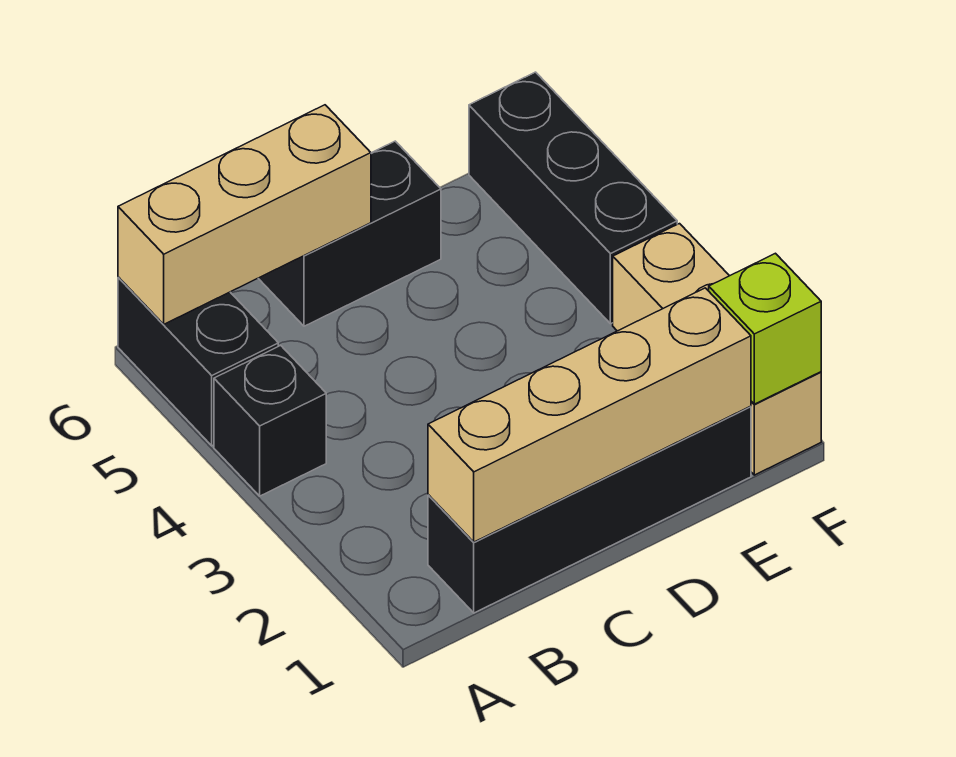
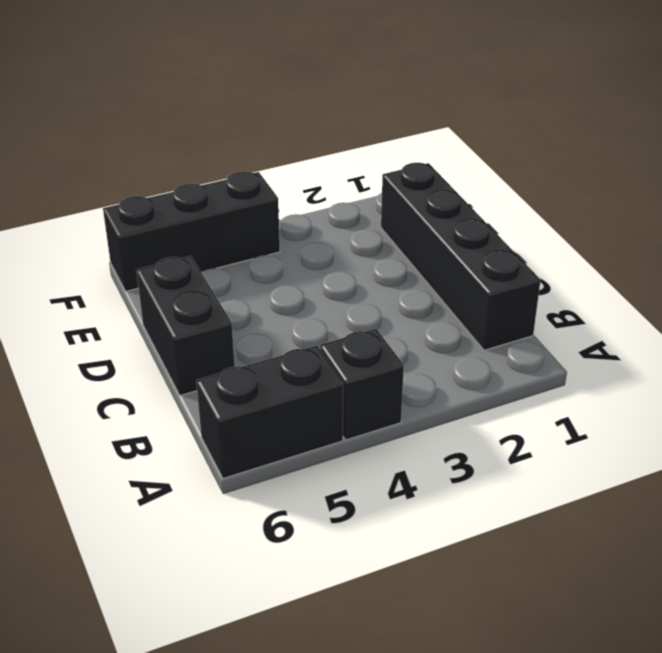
none -> tan brick F1:F3 level 1
none -> tan brick A6:C6 level 2

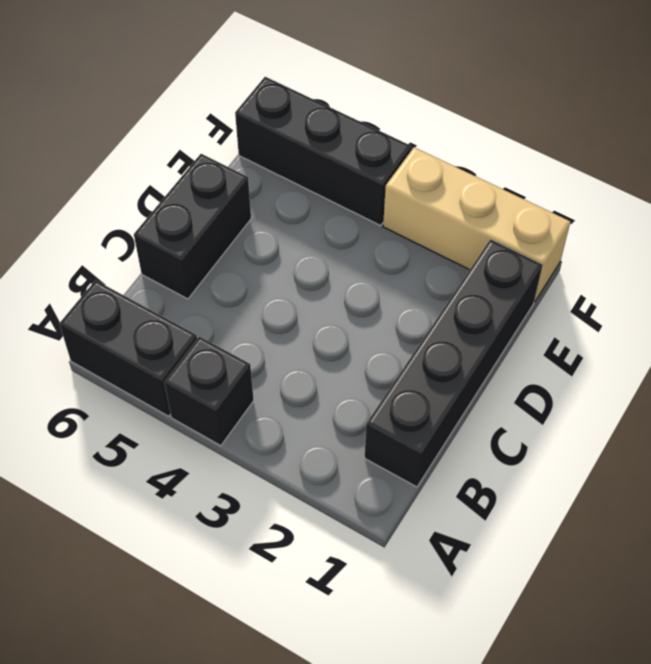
none -> tan brick A6:C6 level 2
none -> tan brick B1:E1 level 2

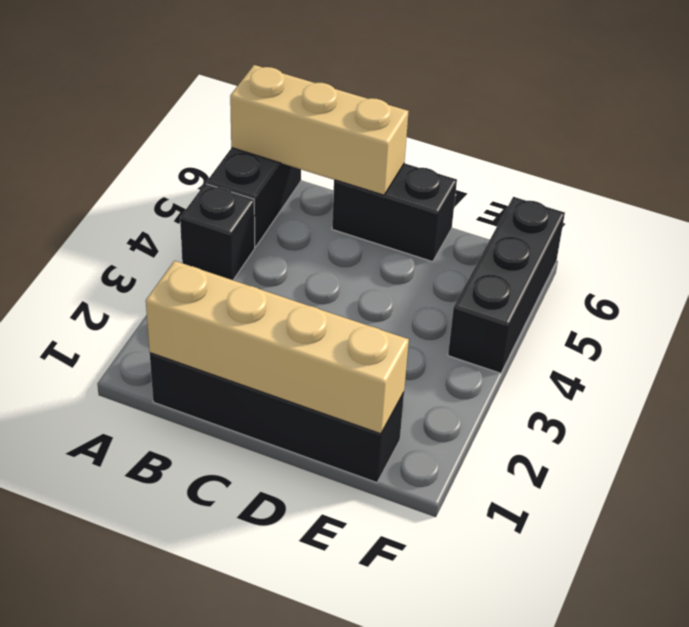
none -> tan brick F1:F3 level 1
none -> lime brick F1 level 2

